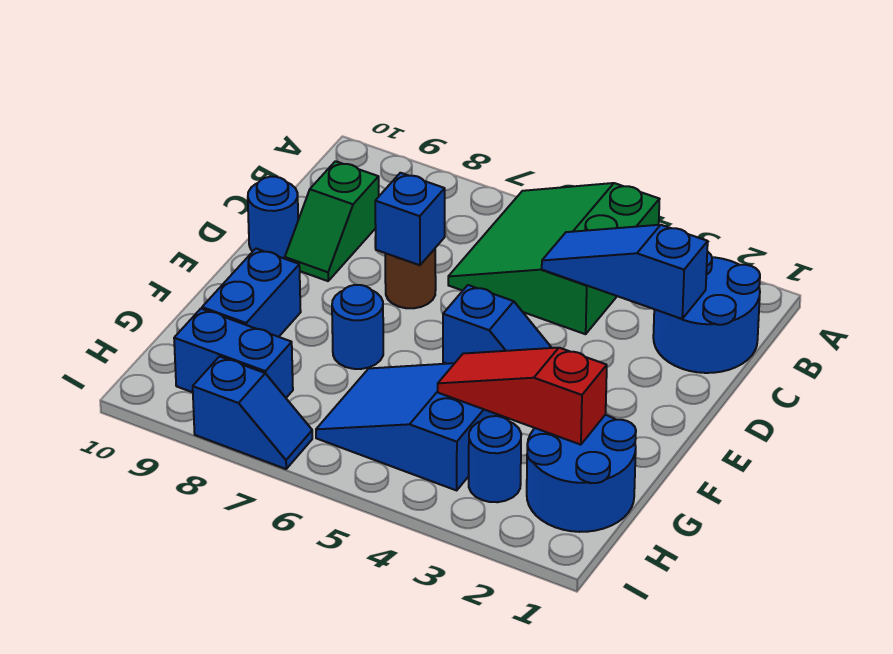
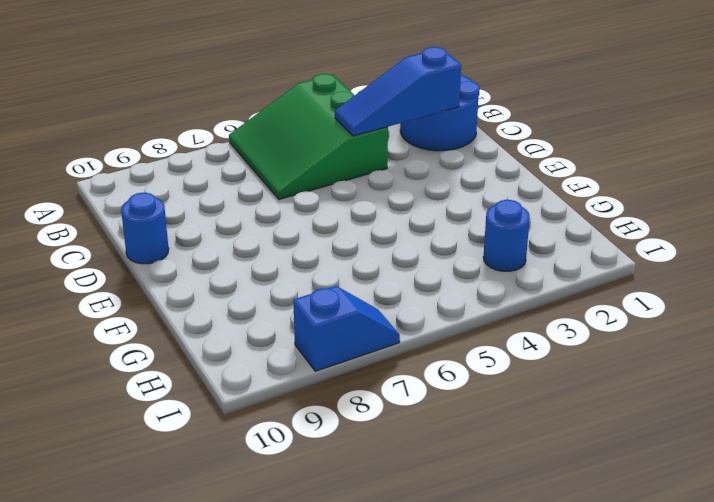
none -> green slope C9:D9 level 1 top C
none -> brown round brick D7 level 1
none -> blue slope E4:E5 level 1 top 5

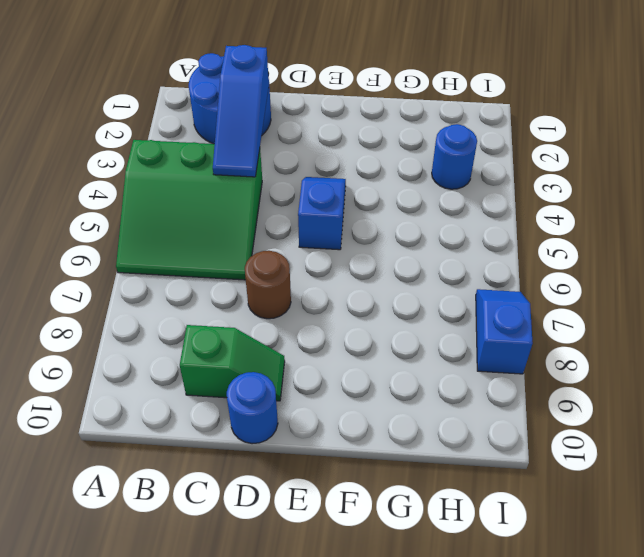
none -> blue round brick F7 level 1
none -> blue brick F9:G9 level 1
none -> blue round brick G1:H2 level 1

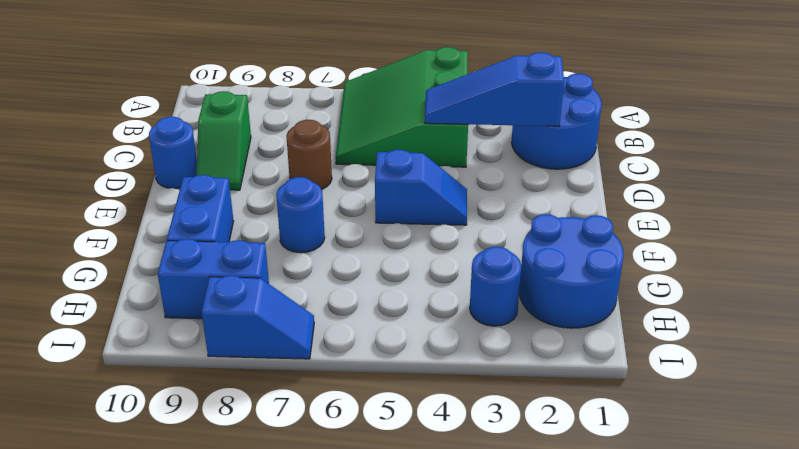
none -> blue slope G4:H6 level 1 top 4
none -> blue brick D7 level 2
none -> red slope G2:G4 level 2 top 2

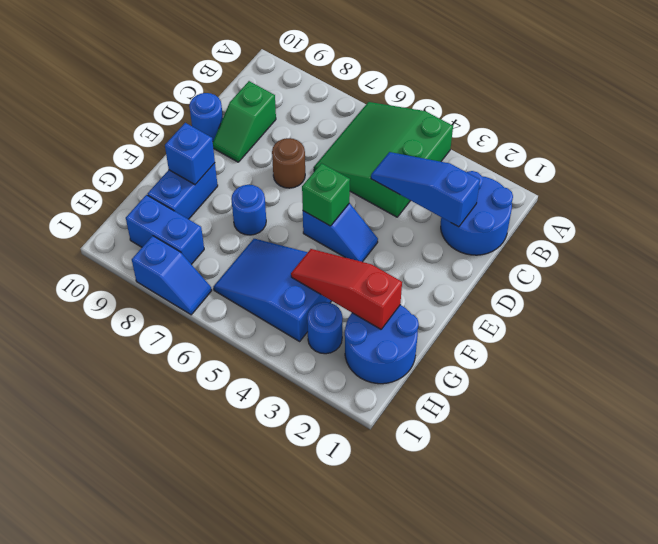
green brick E5 level 2 -> none
blue brick F9 level 2 -> blue brick D7 level 2

